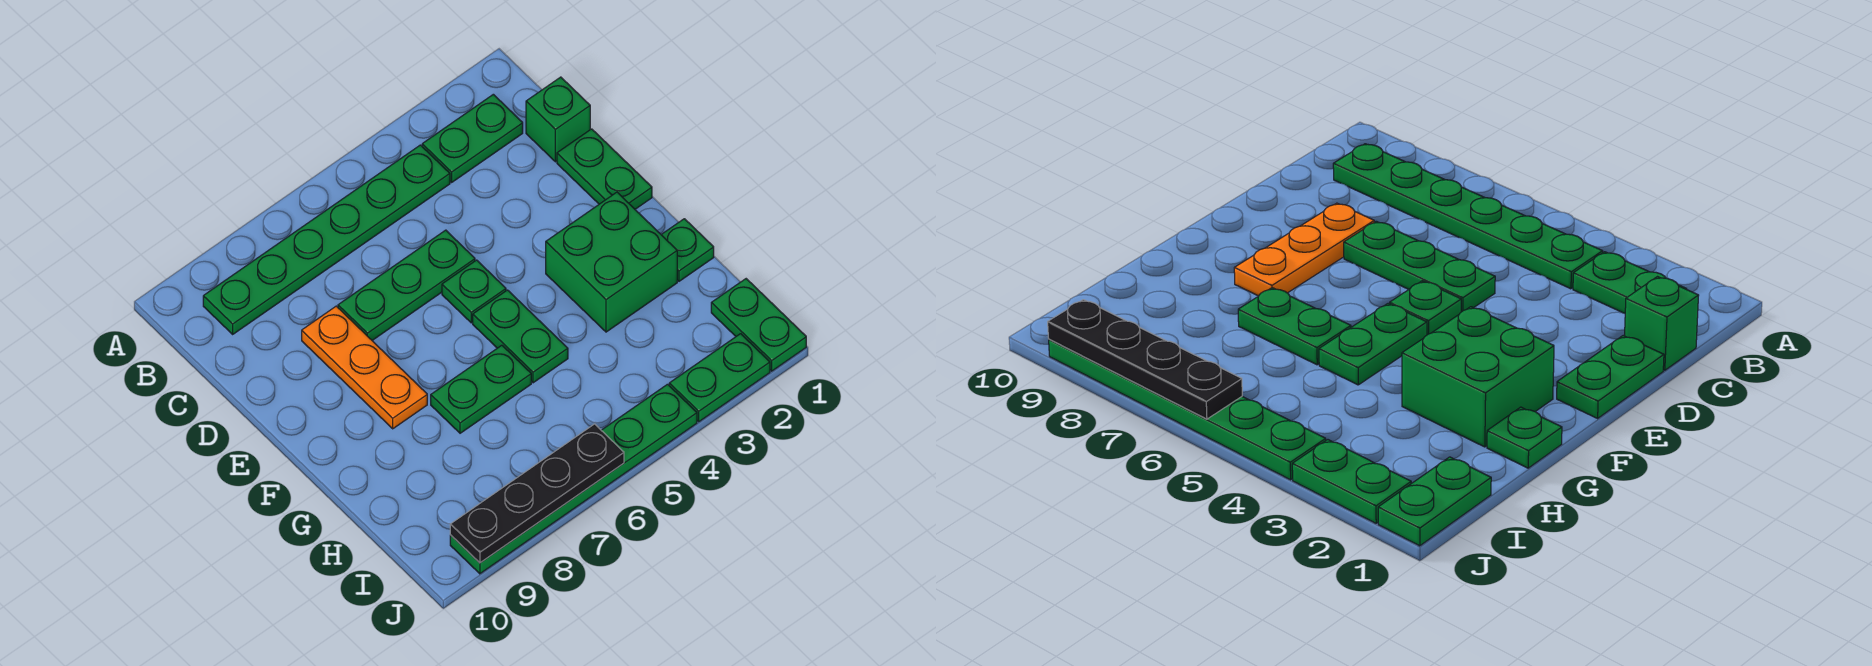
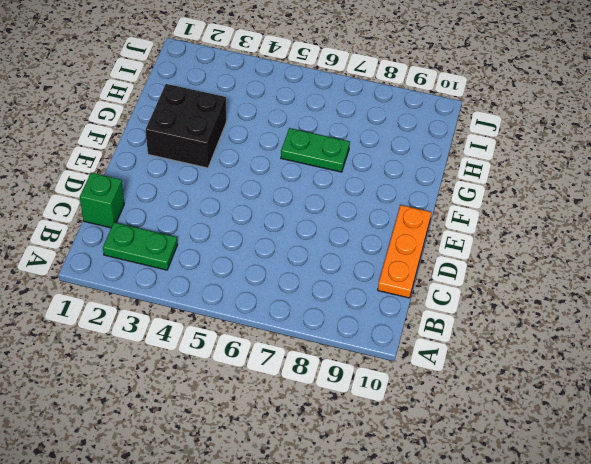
orange plate C10:E10 level 1 -> orange plate D8:F8 level 1
black brick F2:G3 level 1 -> green brick F2:G3 level 1
none -> green plate B4:B9 level 1
none -> green plate D1:E1 level 1
none -> green plate D5:D7 level 1

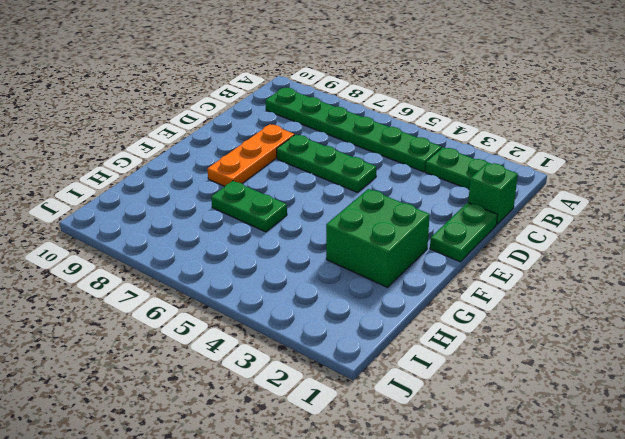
none -> green plate E5 level 1
none -> green plate F5:G5 level 1
none -> green plate G1 level 1

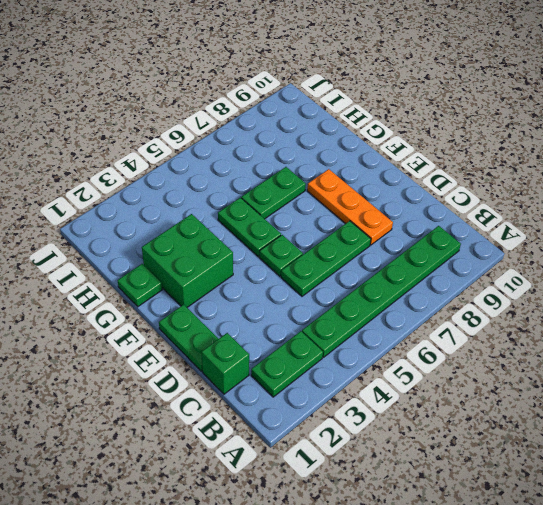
none -> green plate I1:J1 level 1
none -> green plate J2:J3 level 1
none -> green plate J4:J9 level 1

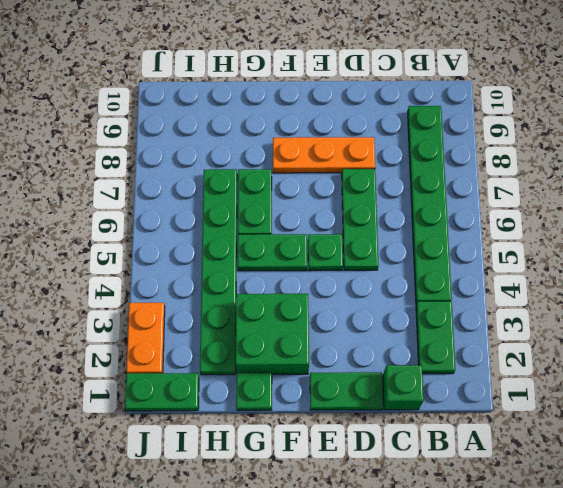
green plate H2:H7 level 1 -> green plate J4:J9 level 1
orange plate J2:J3 level 1 -> green plate J2:J3 level 1
none -> black plate J6:J9 level 2

